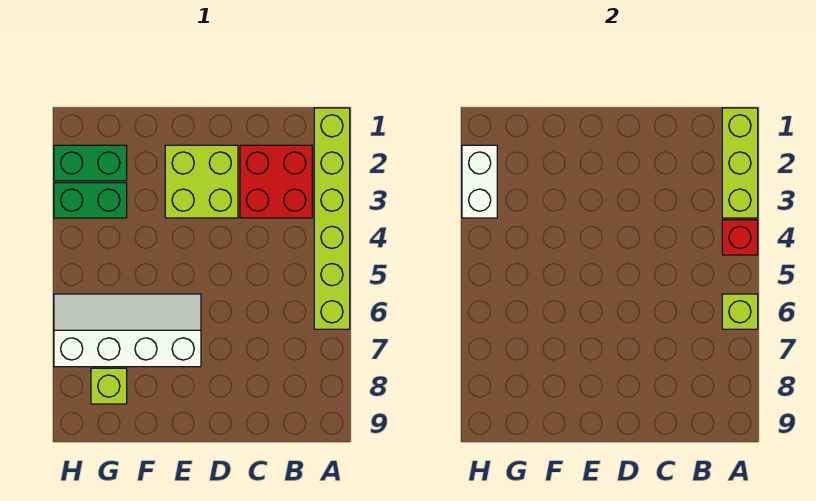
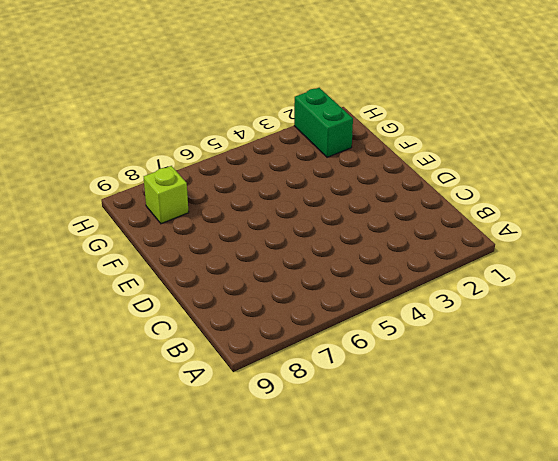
none -> lime brick A1:A6 level 1
none -> red brick B2:C3 level 1

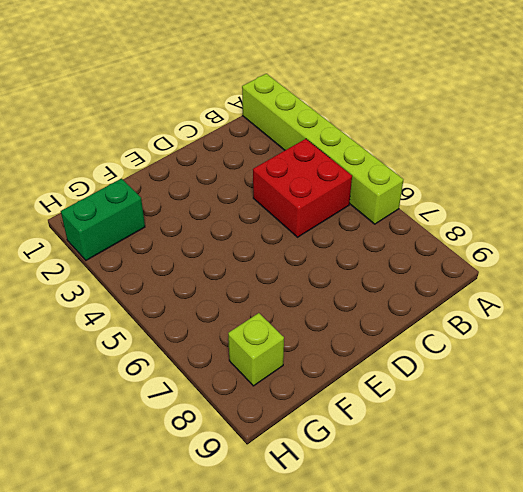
red brick B4:C5 level 1 -> red brick B2:C3 level 1
none -> lime brick D2:E3 level 1
none -> white slope E6:H7 level 1 top 7

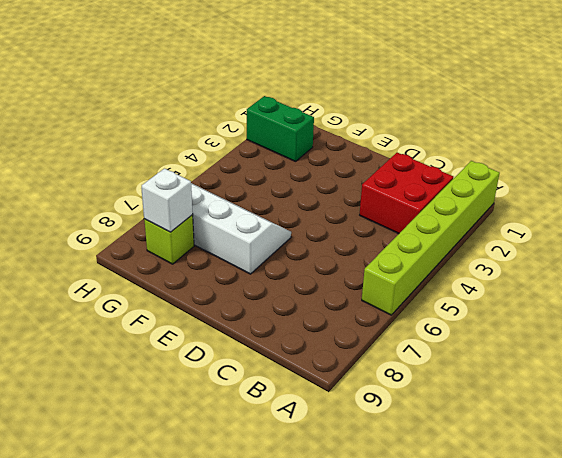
white brick G8 level 2 -> none
none -> lime brick D2:E3 level 1
none -> green brick G3:H3 level 1

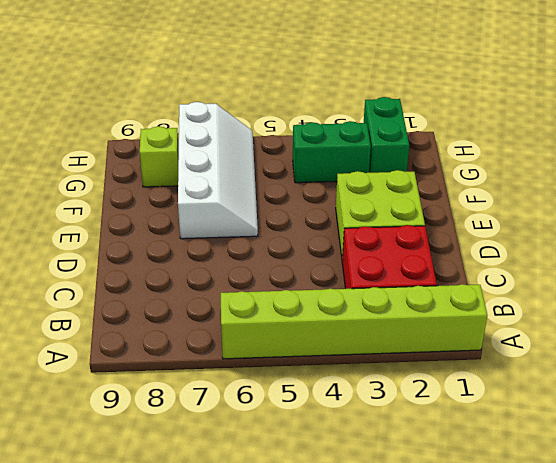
green brick G3:G4 level 1 -> green brick G3:H3 level 1
none -> lime brick A1:A3 level 2
none -> red brick A4 level 2

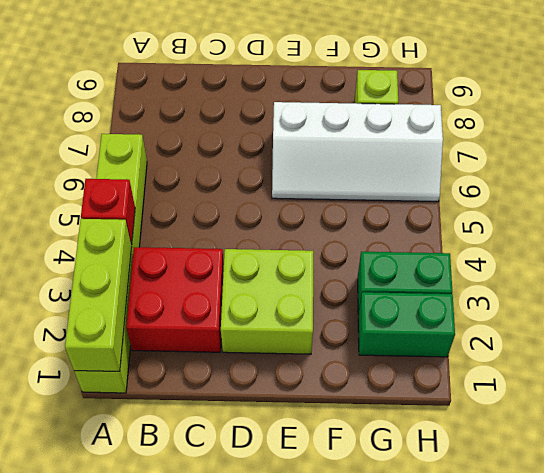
none -> lime brick A6 level 2
none -> white brick H2:H3 level 2

